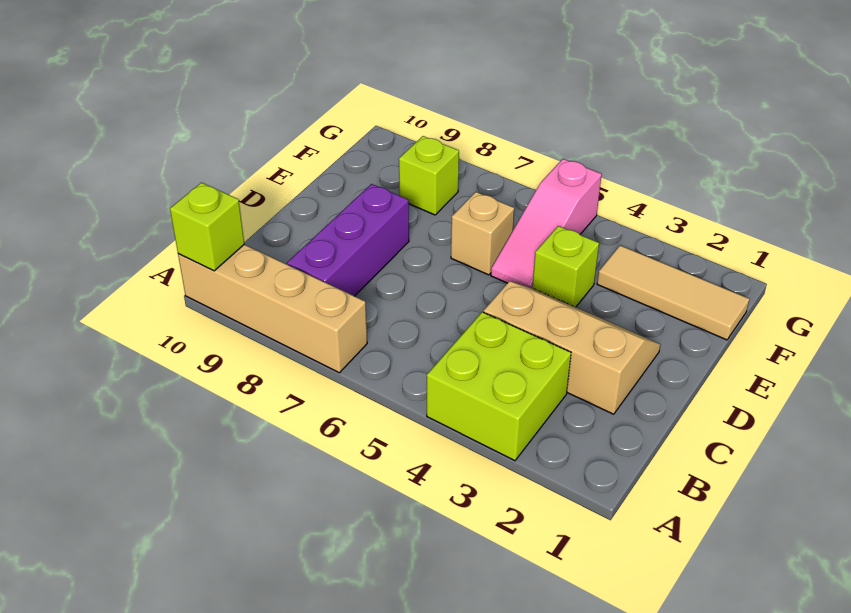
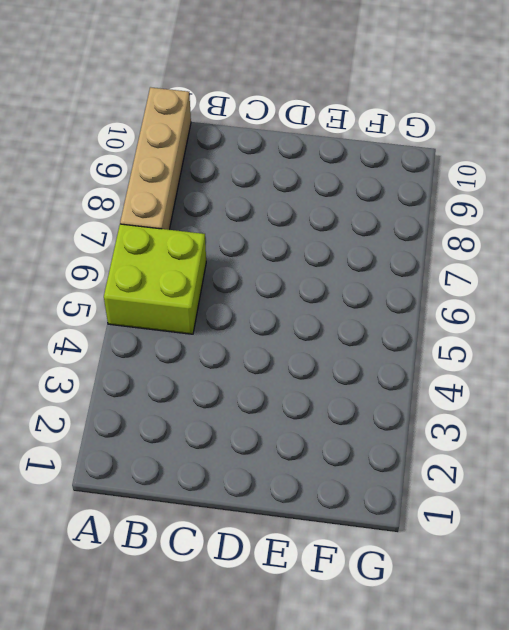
lime brick A5:B6 level 1 -> lime brick A3:B4 level 1
none -> purple brick B8:D8 level 1
none -> tan slope C2:D4 level 1 top C

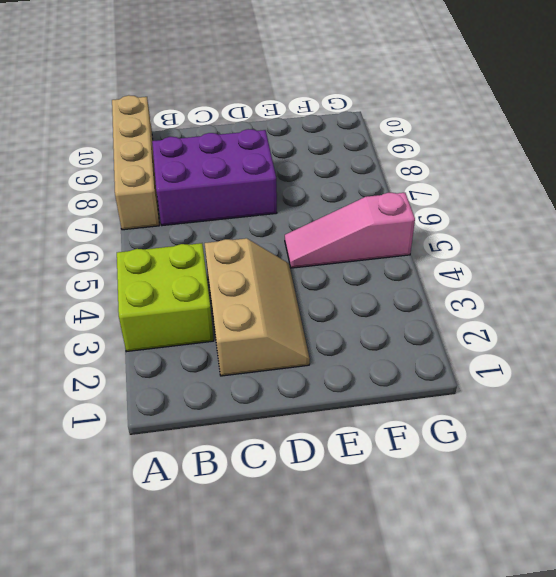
purple brick B7:D8 level 1 -> purple brick B8:D8 level 1
none -> lime brick E4 level 1
none -> tan brick E6 level 1

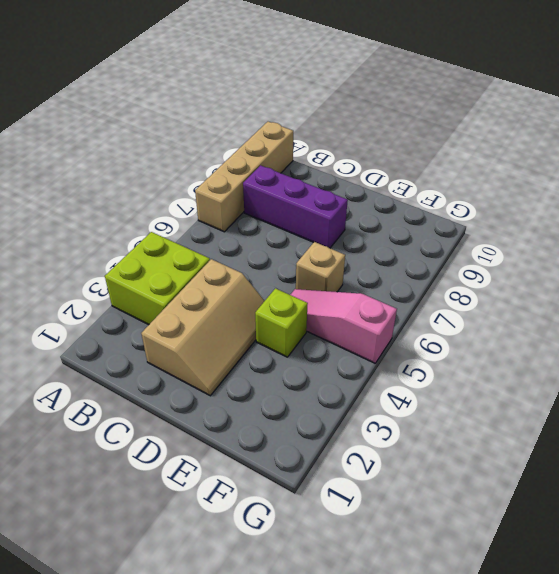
none -> tan tile F1:F3 level 1
none -> lime brick F8 level 1

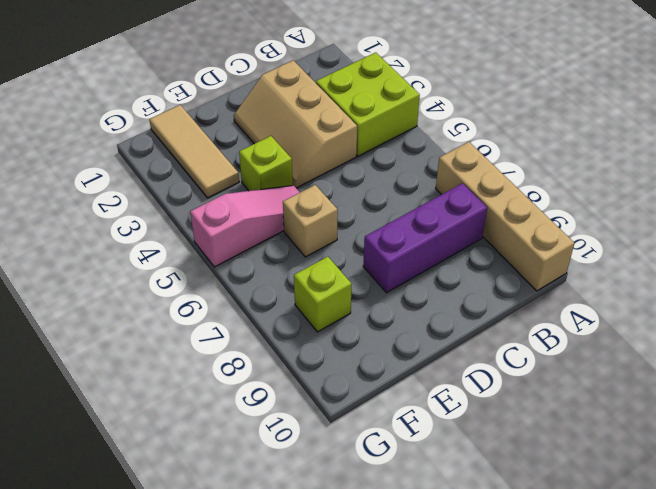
none -> lime brick A10 level 2

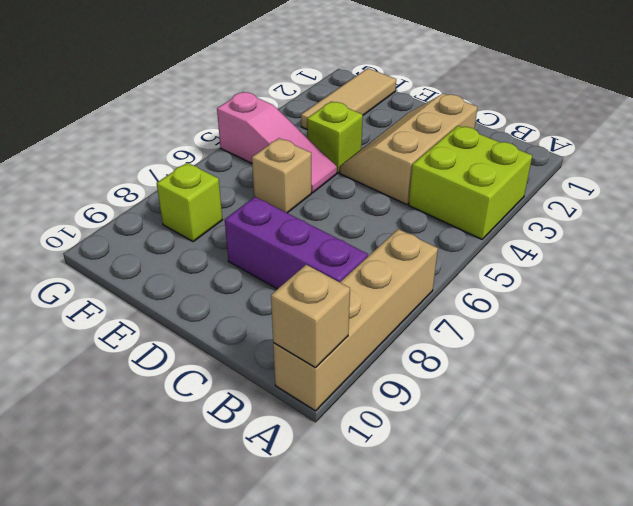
tan brick A10 level 2 -> lime brick A10 level 2

